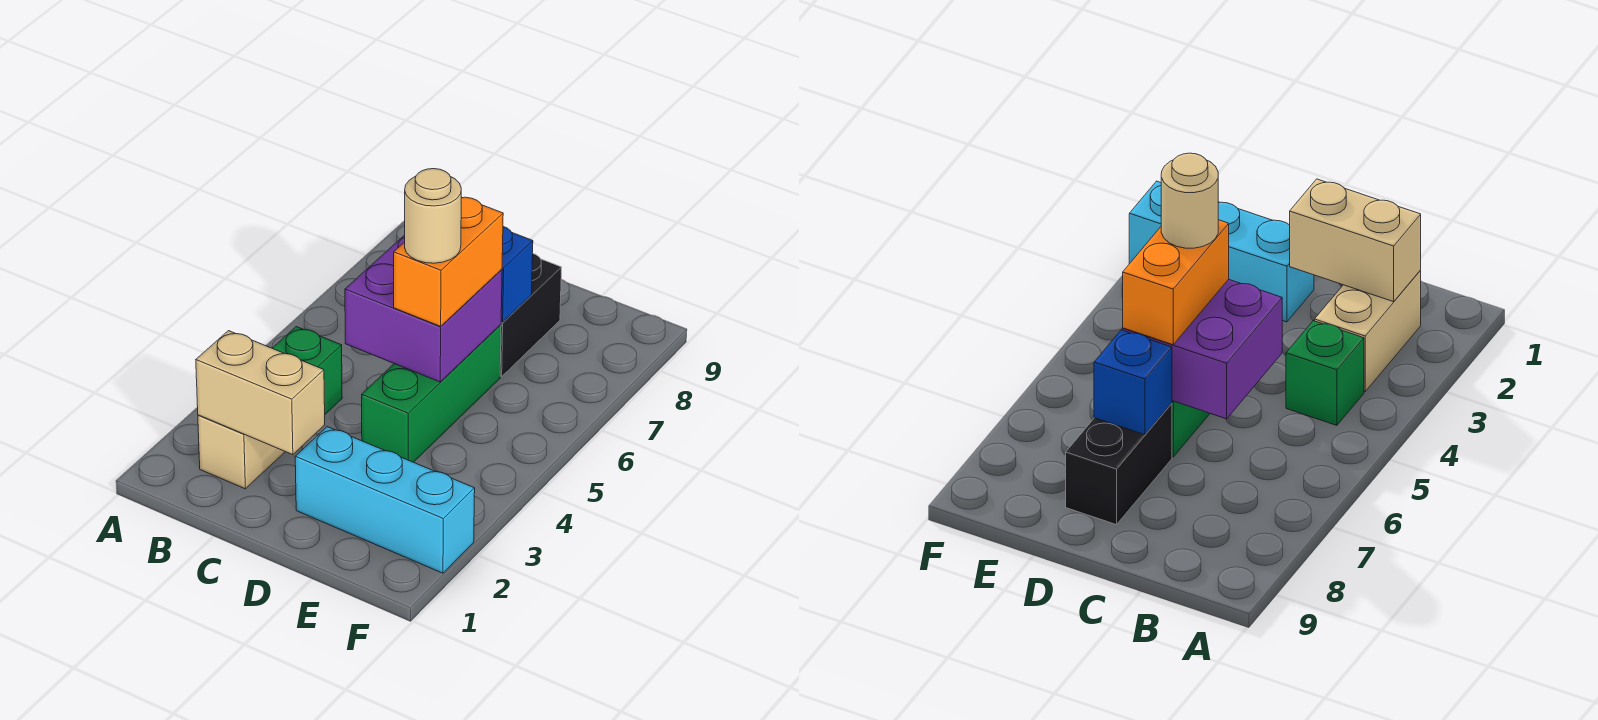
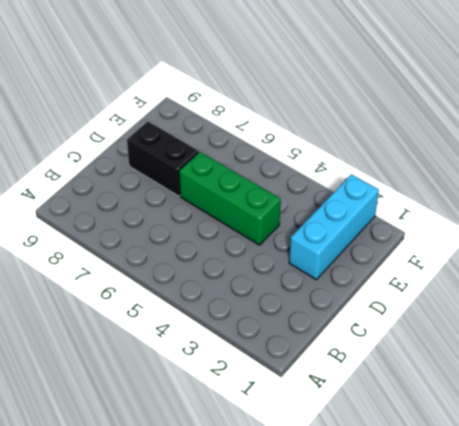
none -> tan brick B2:B3 level 1
none -> green brick B4 level 1

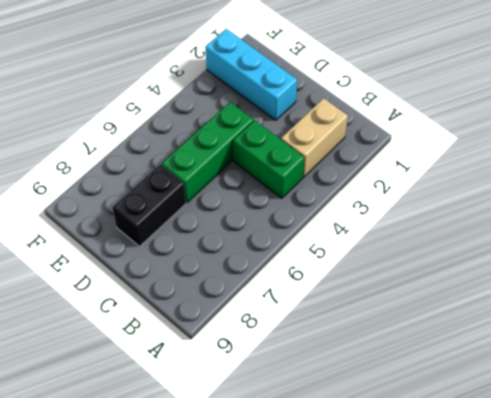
green brick B4:C4 level 1 -> green brick B4 level 1
none -> tan brick B2:C2 level 2
none -> purple brick C5:D6 level 2

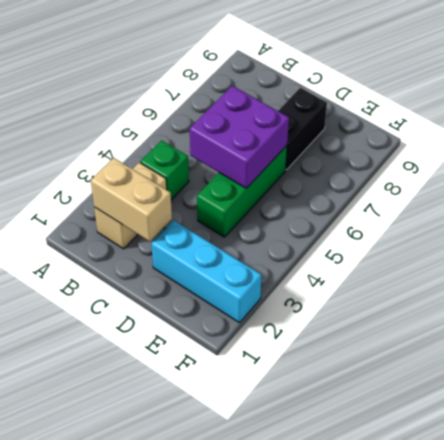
none -> blue brick D7 level 2
none -> orange brick D5:D6 level 3

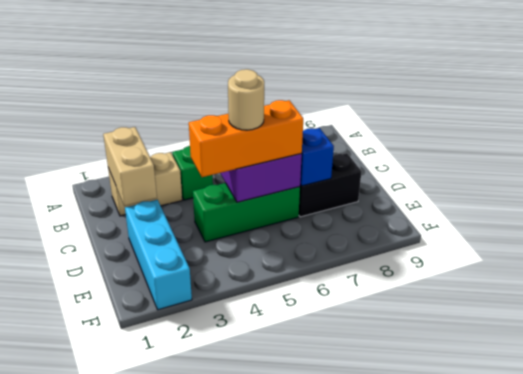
orange brick D4:D6 level 3 -> orange brick D5:D6 level 3

